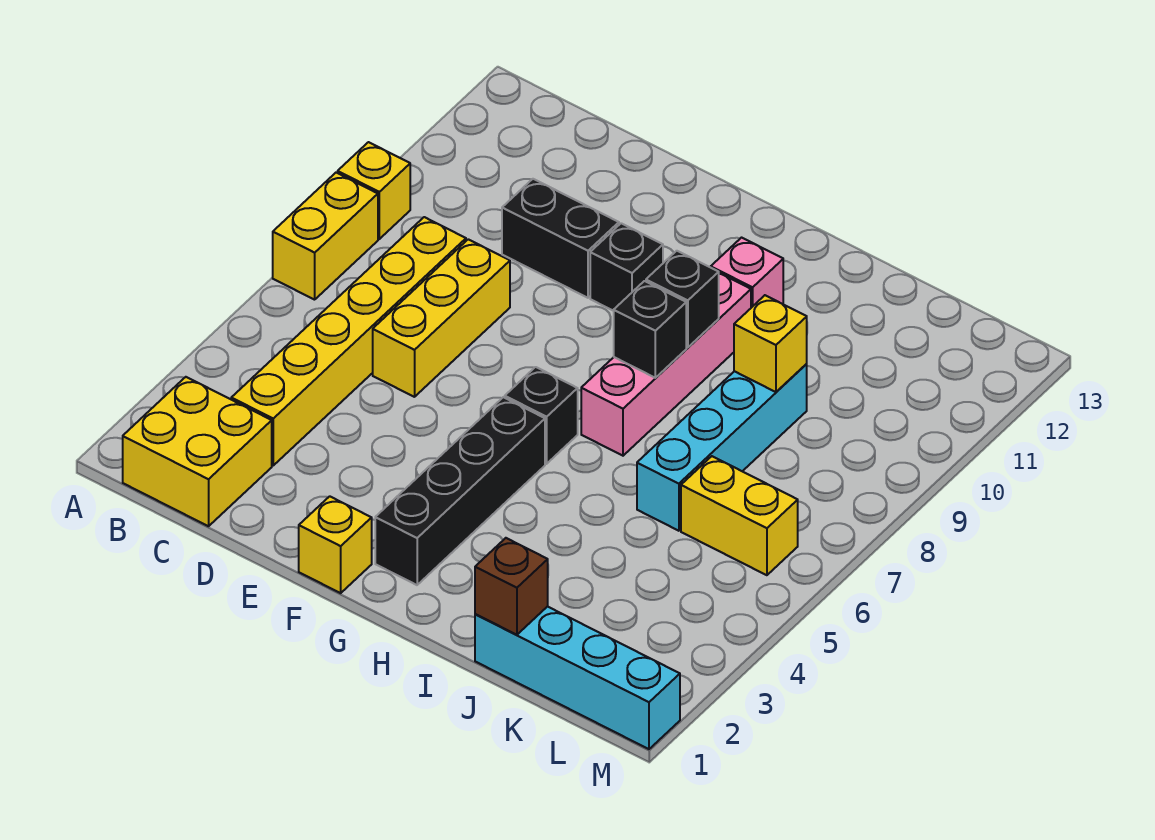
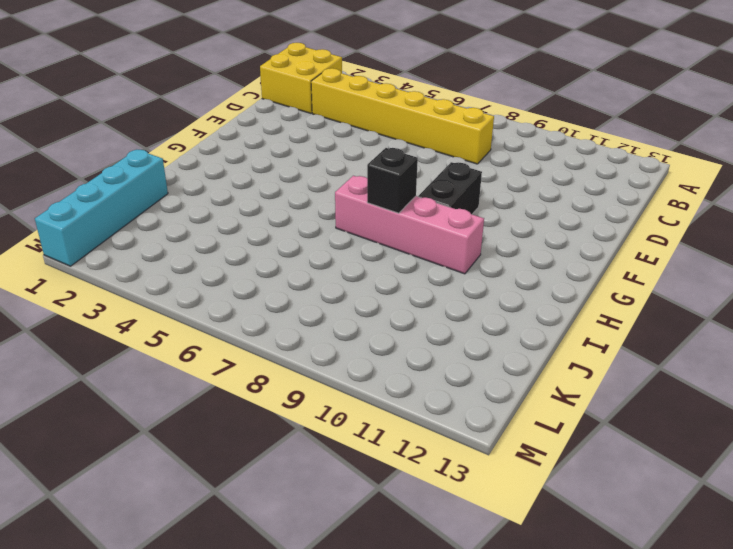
black brick F9:G9 level 1 -> black brick D10:E10 level 1
none -> yellow brick A7:A8 level 1
none -> yellow brick A9 level 1
none -> yellow brick D6:D8 level 1

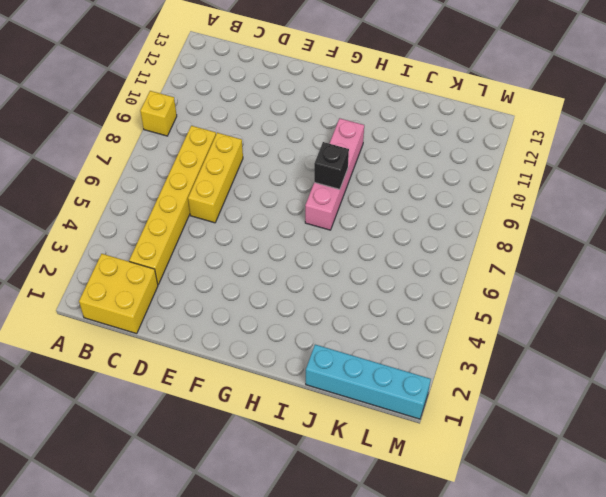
none -> yellow brick A7:A8 level 1
none -> black brick D10:E10 level 1
none -> yellow brick F1 level 1

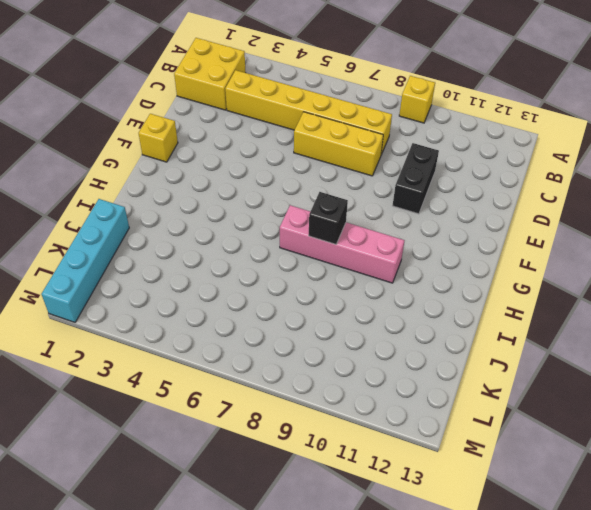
none -> yellow brick A7:A8 level 1
none -> black brick F10 level 1
none -> black brick G2:G5 level 1

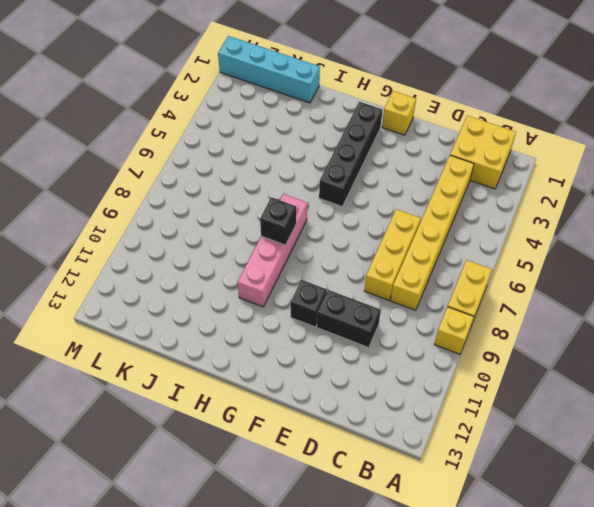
none -> black brick G6 level 1
none -> pink brick H11 level 1
none -> cyan brick J6:J9 level 1

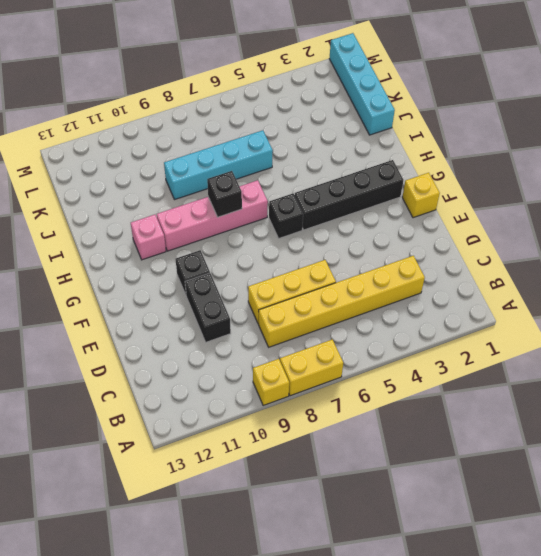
none -> yellow brick B1:C2 level 1
none -> yellow brick K6:L6 level 1
none -> black brick H9 level 2

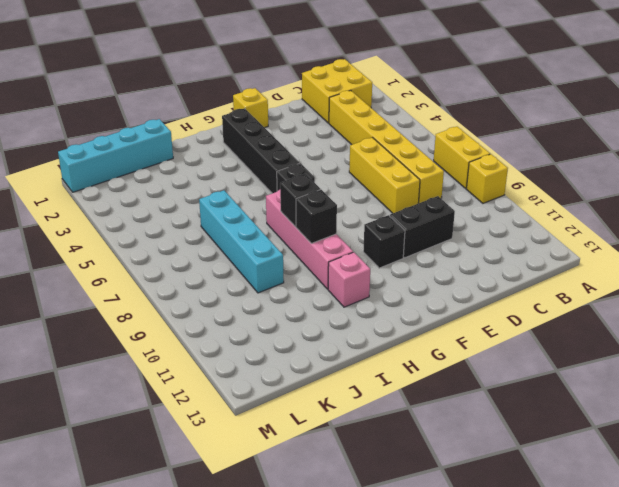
none -> yellow brick K6:L6 level 1
none -> brown brick J1 level 2
none -> yellow brick J9 level 2

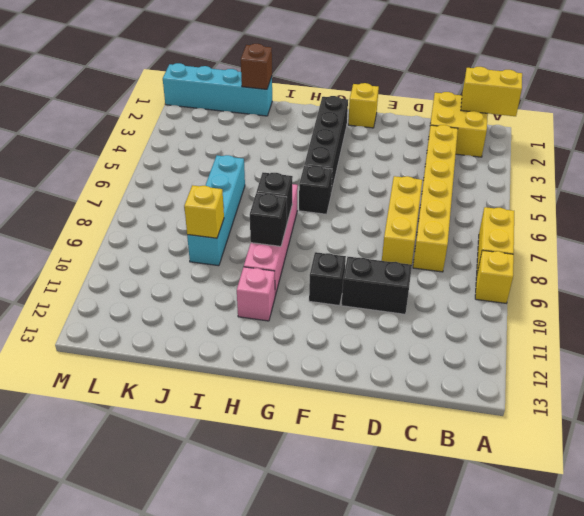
yellow brick A1:B1 level 2 -> yellow brick K6:L6 level 1

